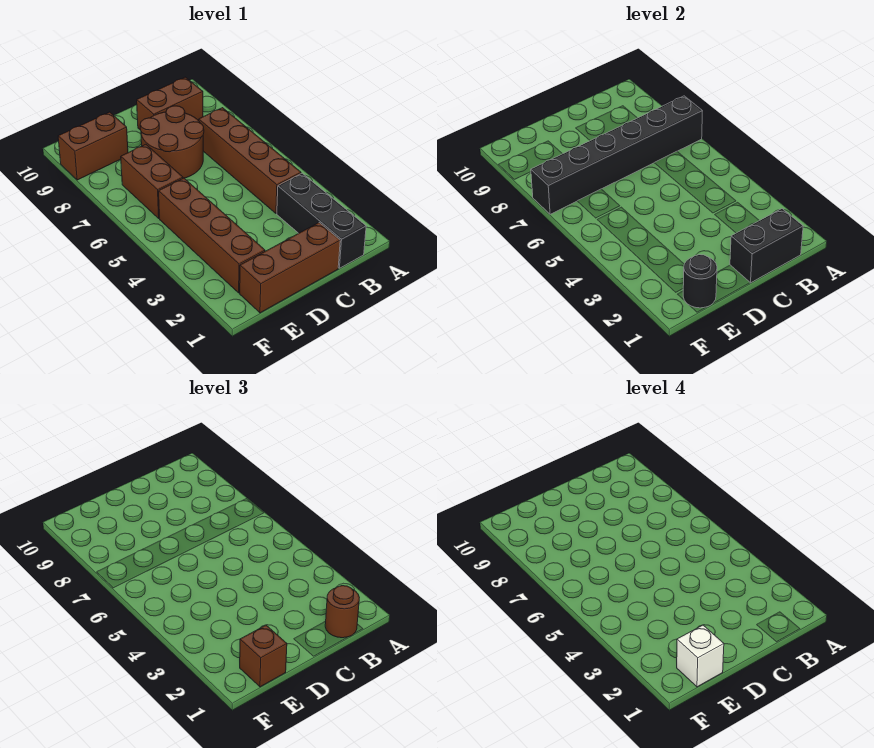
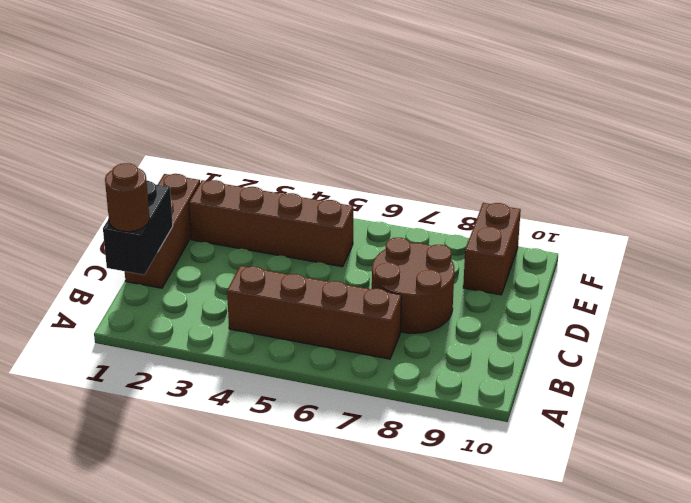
none -> black brick B1:B3 level 1
none -> brown brick B9:C9 level 1
none -> brown brick E6:E7 level 1

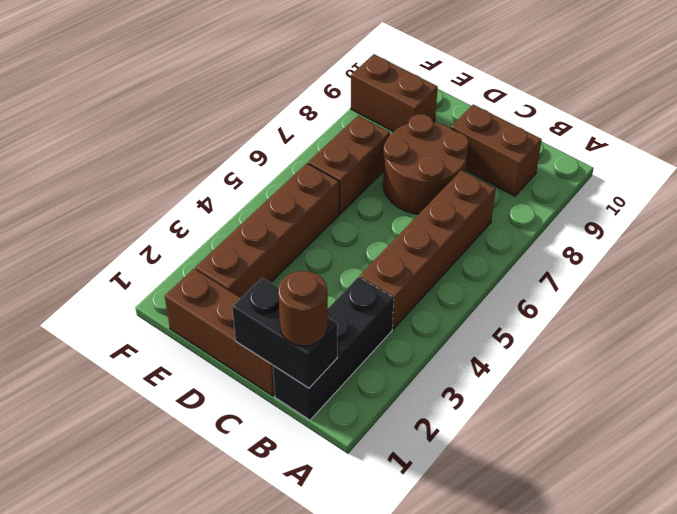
none -> black brick A7:F7 level 2
none -> black round brick E1 level 2
none -> brown brick E1 level 3

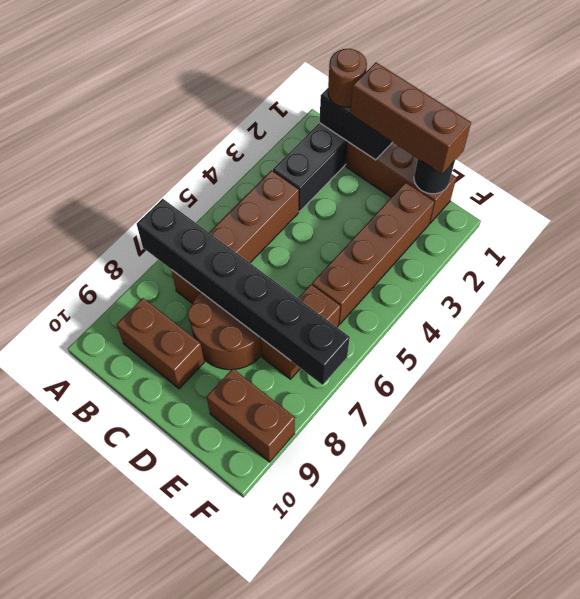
brown brick C1:E1 level 3 -> brown brick E1 level 3
none -> white brick E1 level 4

